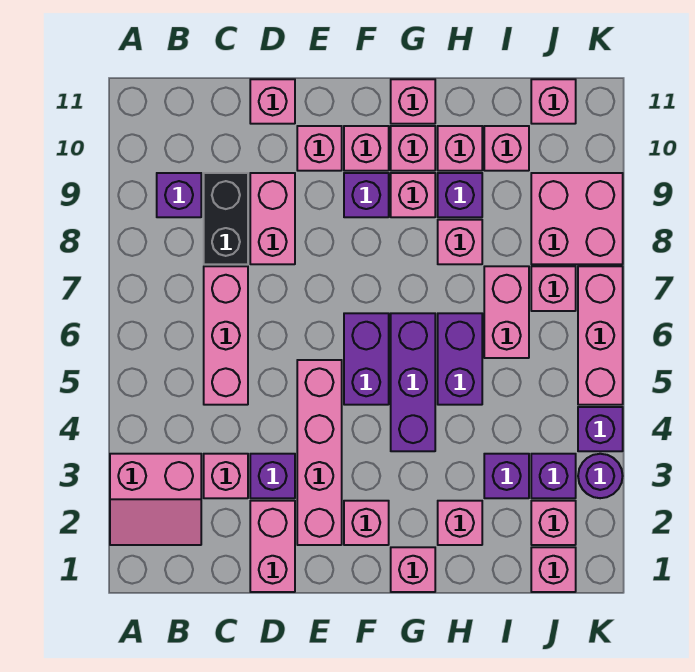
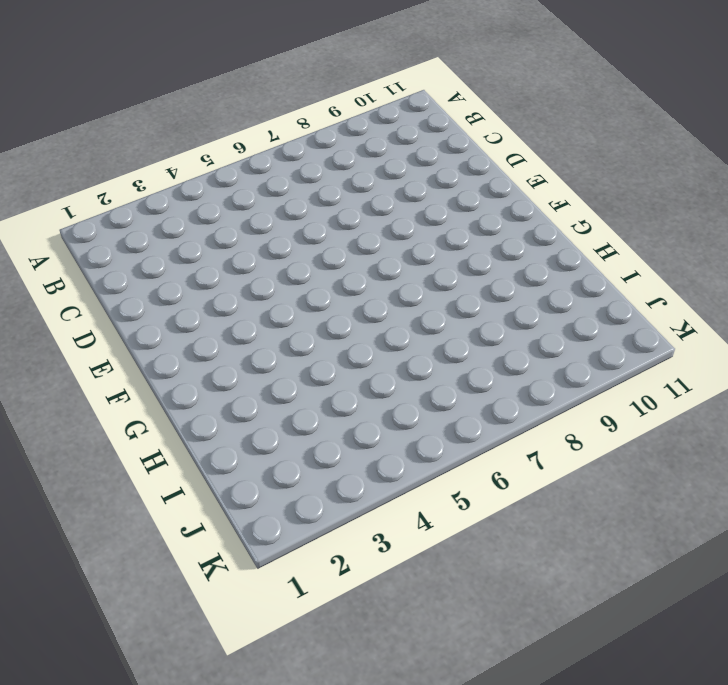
none -> pink slope A2:B3 level 1 top 3
none -> purple brick B9 level 1
none -> pink brick C3 level 1
none -> pink brick C5:C7 level 1

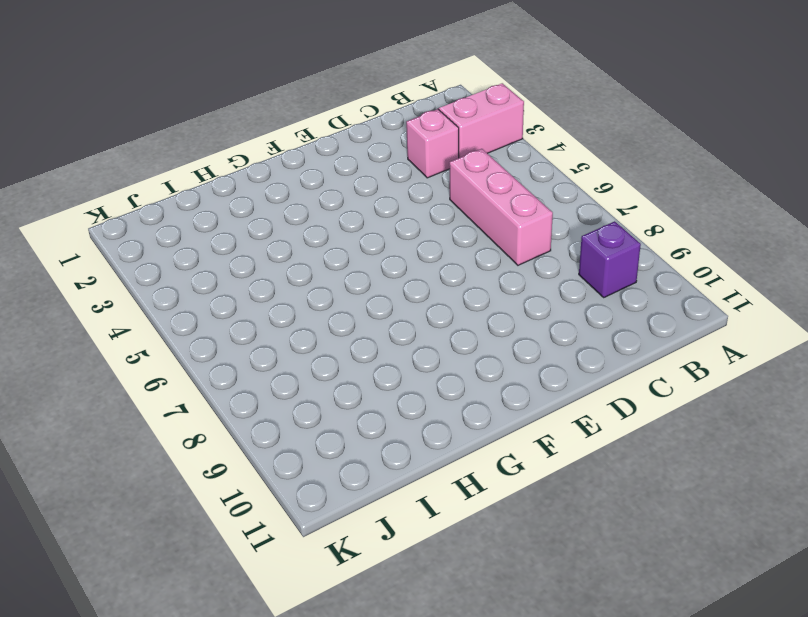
none -> black brick C8:C9 level 1
none -> pink brick D1:D2 level 1
none -> purple brick D3 level 1
none -> pink brick D8:D9 level 1

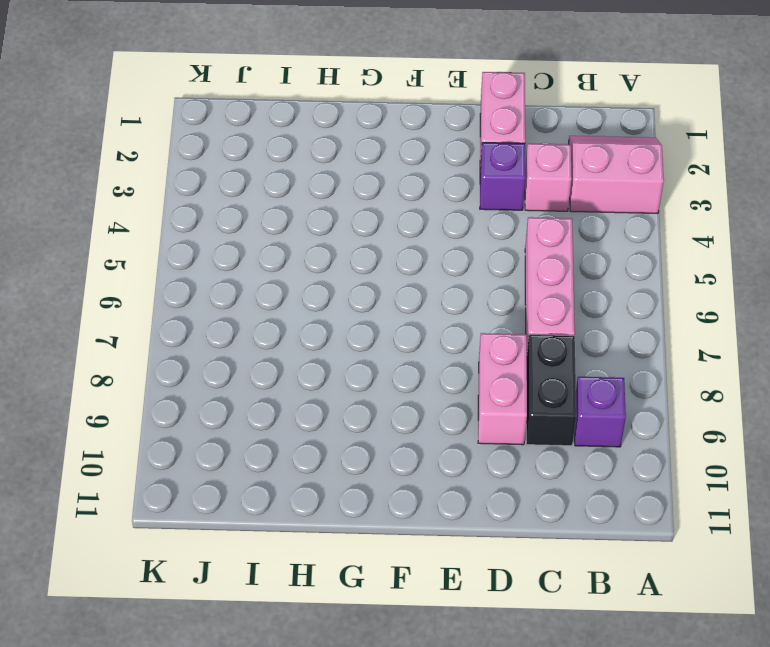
none -> pink brick D11 level 1
none -> pink brick E2:E5 level 1
none -> pink brick E10 level 1
none -> pink brick F2 level 1

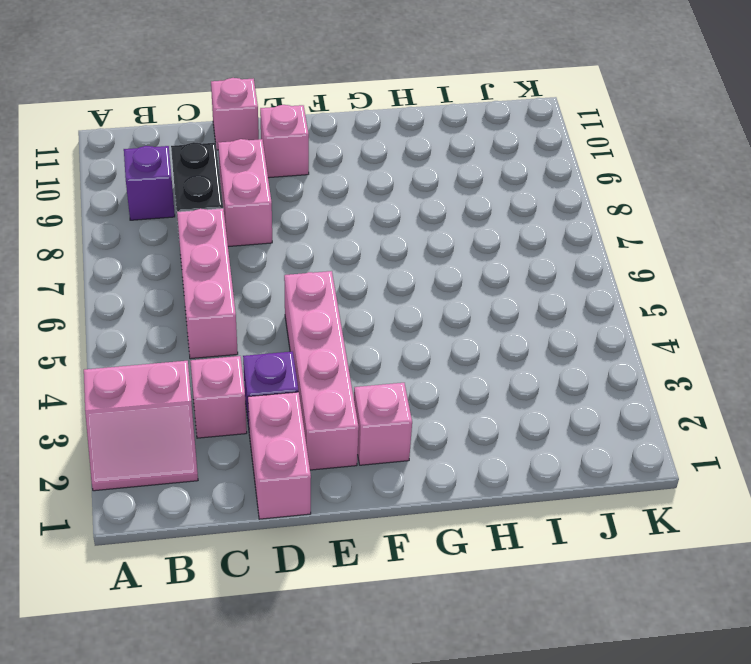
none -> purple brick F5:F6 level 1
none -> purple brick F9 level 1
none -> pink brick F10 level 1
none -> pink brick G1 level 1

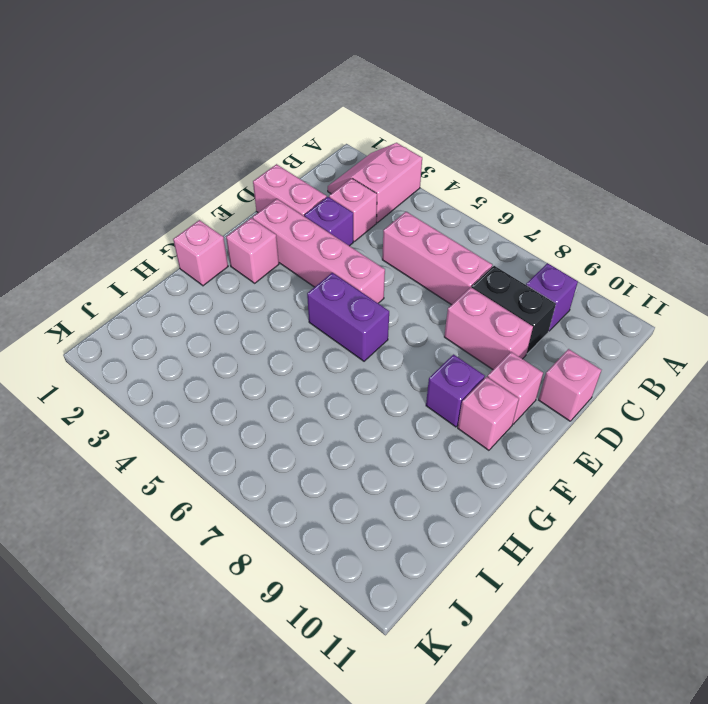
none -> purple brick G4:G6 level 1
none -> pink brick G9 level 1
none -> pink brick G10 level 1
none -> pink brick G11 level 1

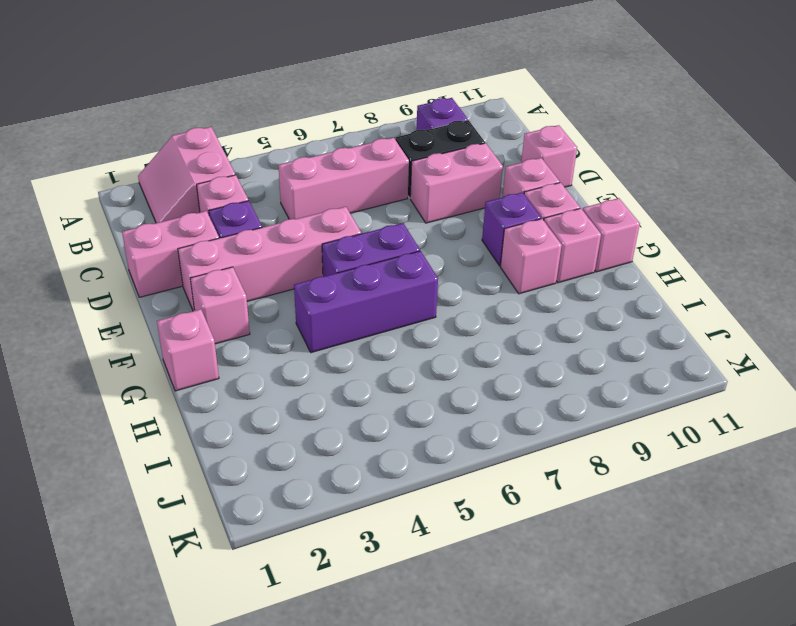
none -> pink brick H2 level 1
none -> purple brick H5:H6 level 1
none -> pink brick H8 level 1
none -> purple brick H9 level 1

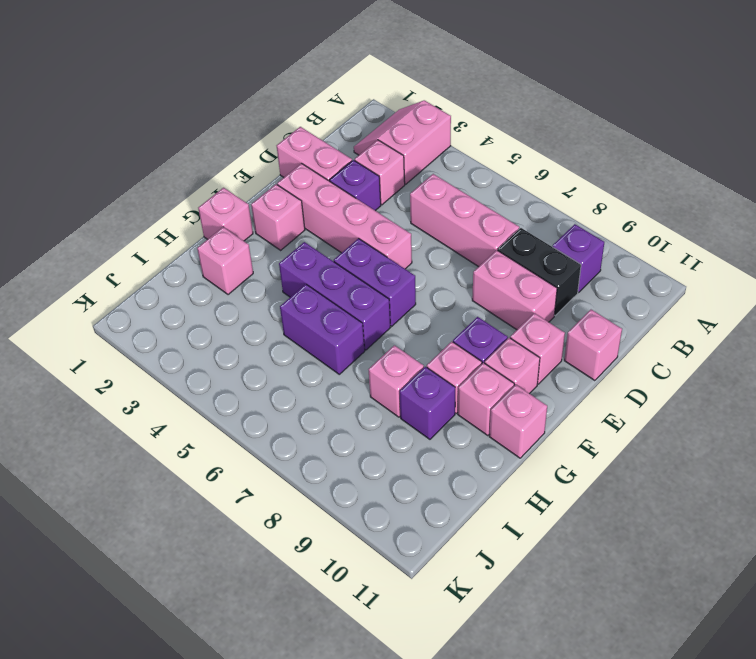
none -> pink brick H10 level 1
none -> purple brick I3 level 1
none -> pink brick I6:I7 level 1
none -> pink brick I10 level 1

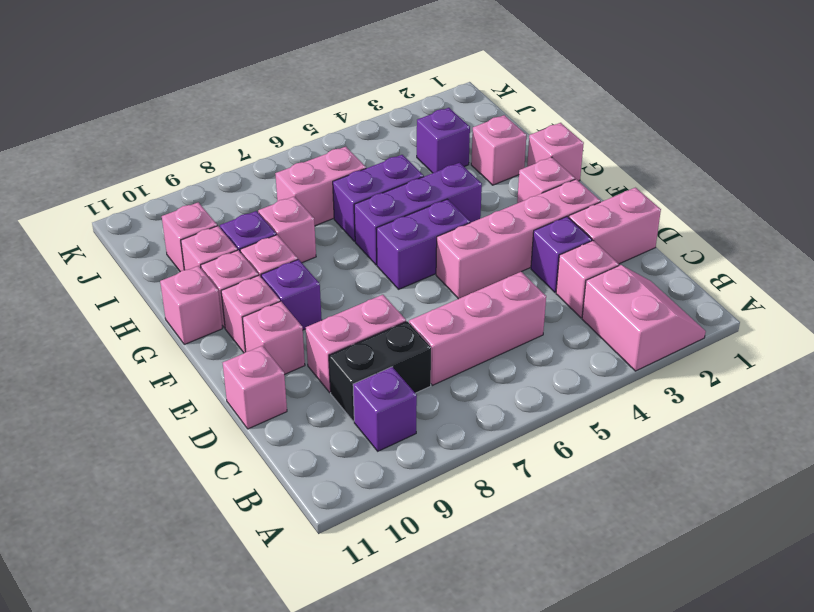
none -> pink brick J1 level 1
none -> pink brick J2 level 1
none -> purple brick J3 level 1
none -> pink brick J7 level 1

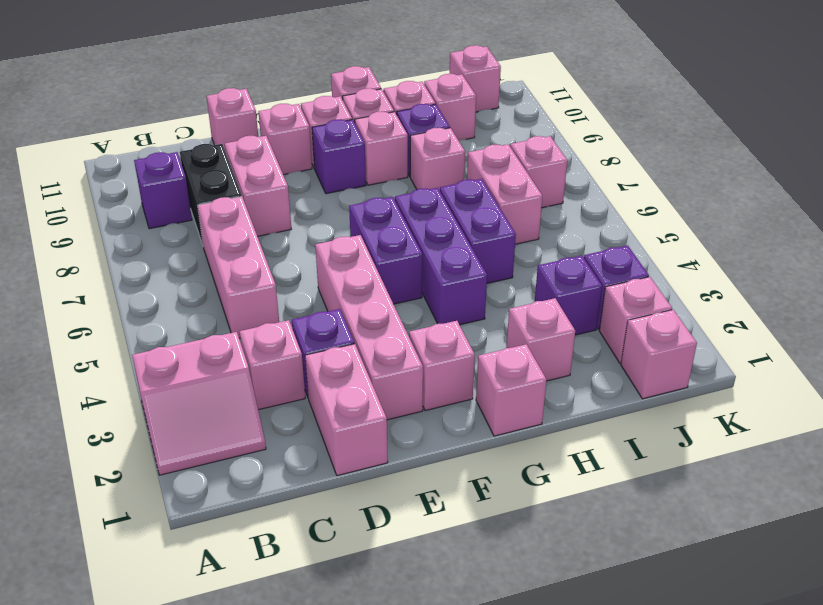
none -> pink brick J8:K9 level 1
none -> purple round brick K3 level 1
none -> purple brick K4 level 1
none -> pink brick K5:K7 level 1

